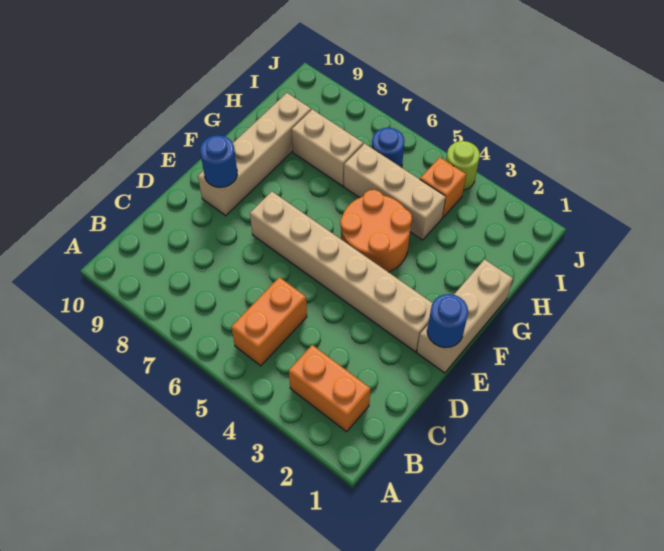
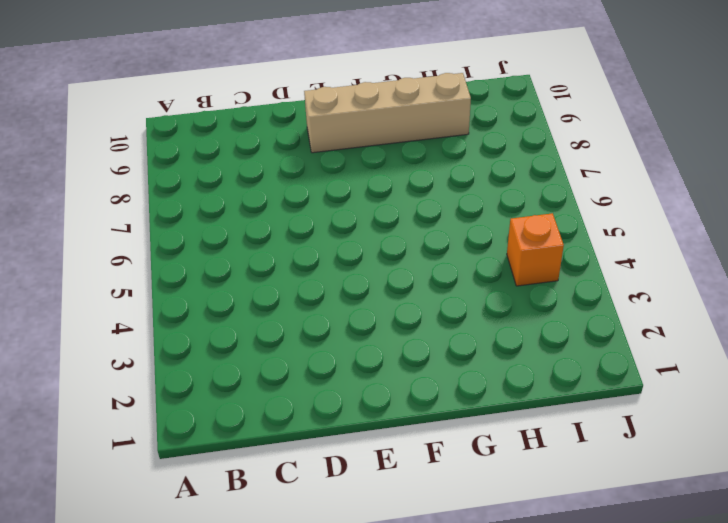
none -> orange brick B2:B3 level 1
none -> orange brick B5:C5 level 1
none -> tan brick E1:G1 level 1

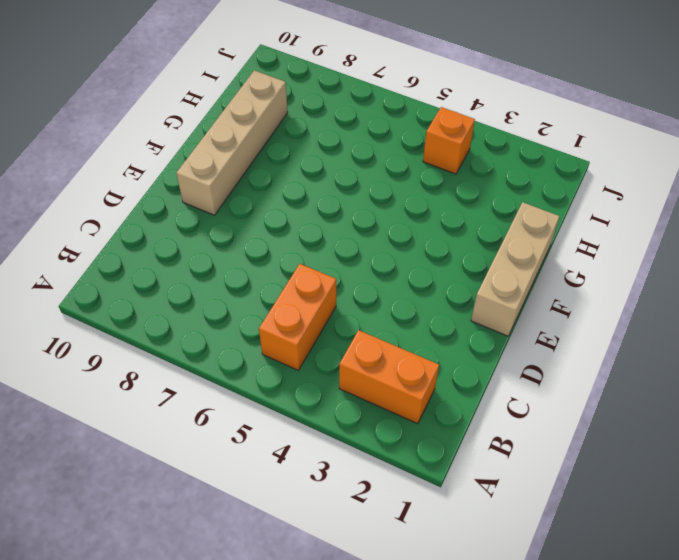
none -> tan brick E2:E7 level 1
none -> orange round brick F4:G5 level 1
none -> tan brick H4:H6 level 1

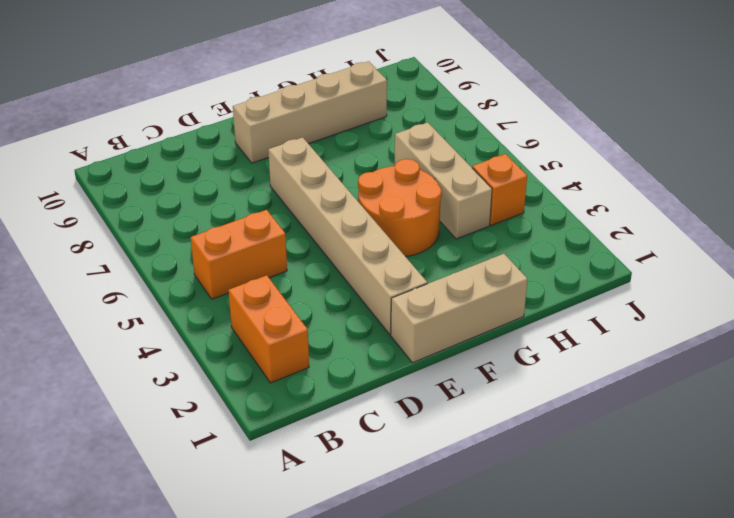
none -> tan brick H7:H8 level 1
none -> blue round brick I6 level 1
none -> lime round brick J4 level 1

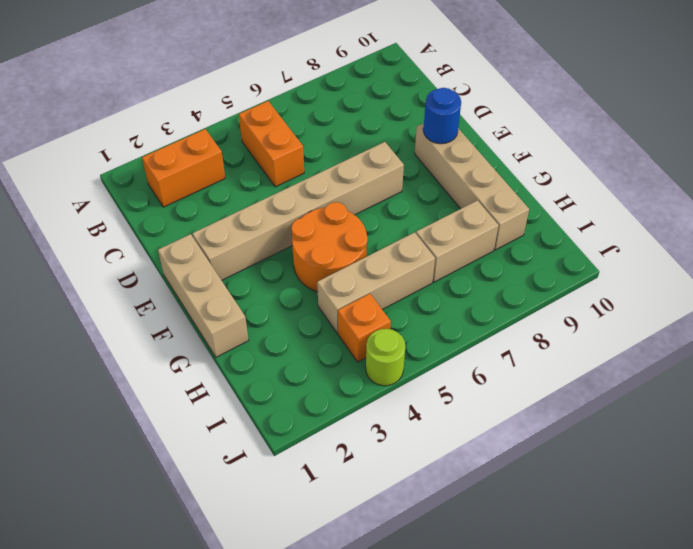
none -> blue round brick I6 level 1
none -> blue round brick E1 level 2

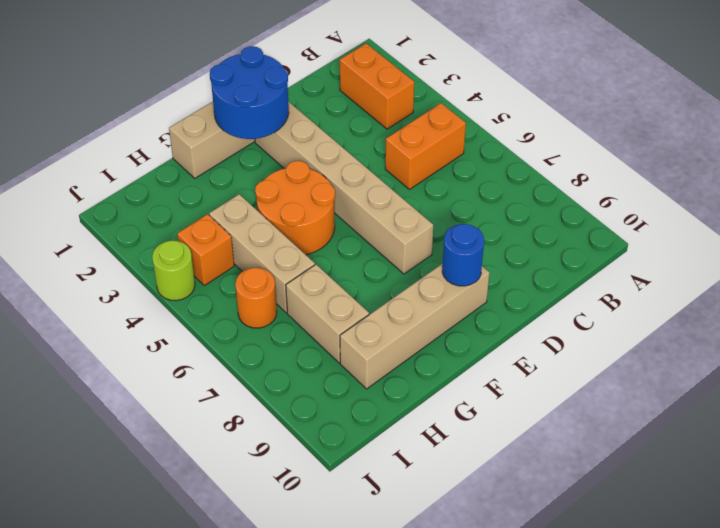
blue round brick E1:F2 level 2 -> blue round brick E1 level 2
orange round brick I6 level 1 -> blue round brick I6 level 1

